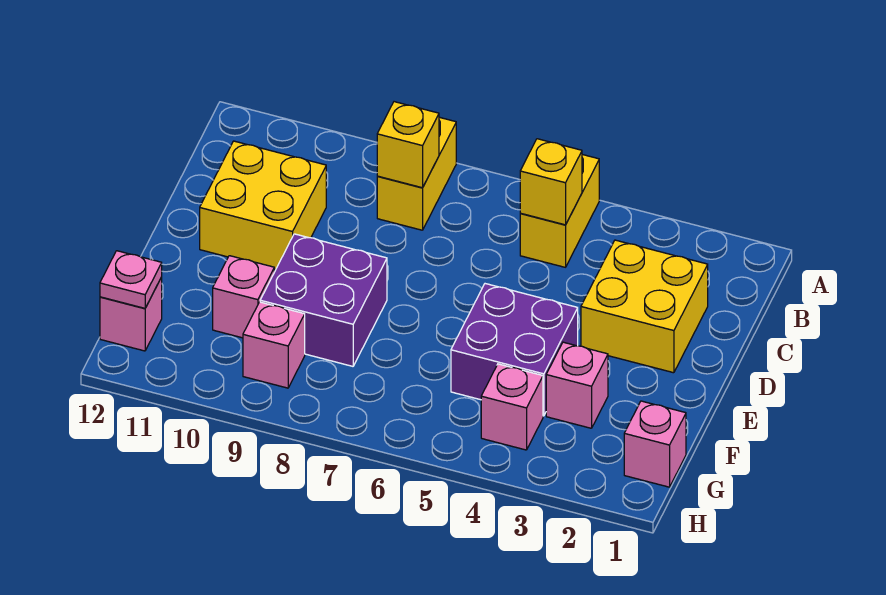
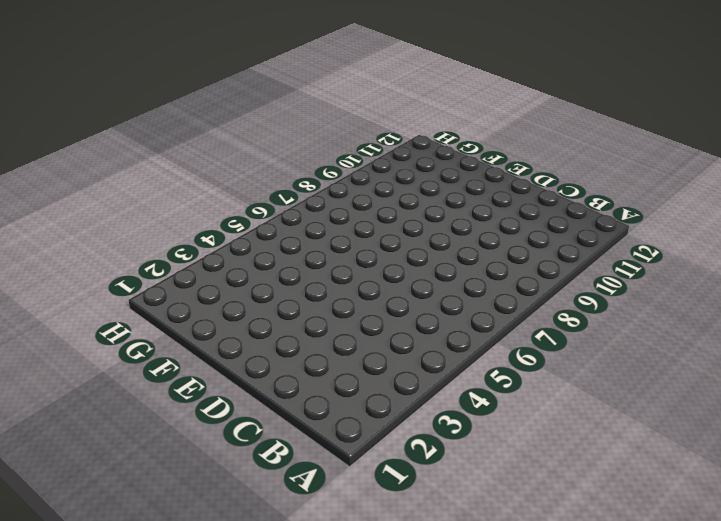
none -> yellow brick A5:B5 level 1
none -> yellow brick A8:B8 level 1
none -> yellow brick C2:D3 level 1

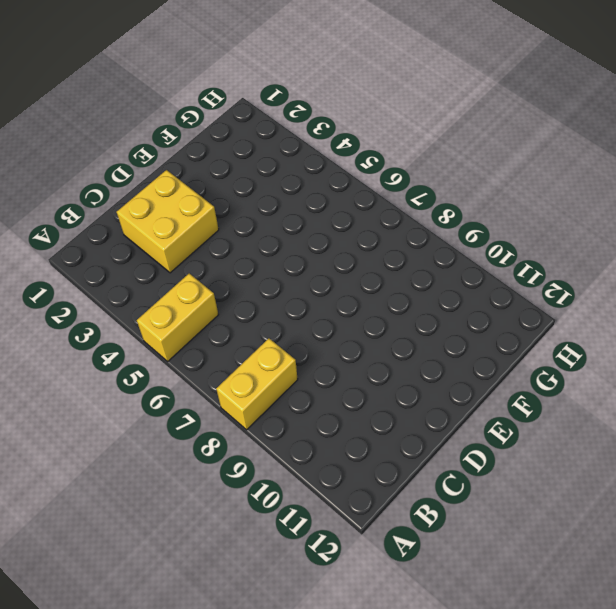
none -> yellow brick C10:D11 level 1
none -> purple brick E4:F5 level 1
none -> purple brick E8:F9 level 1

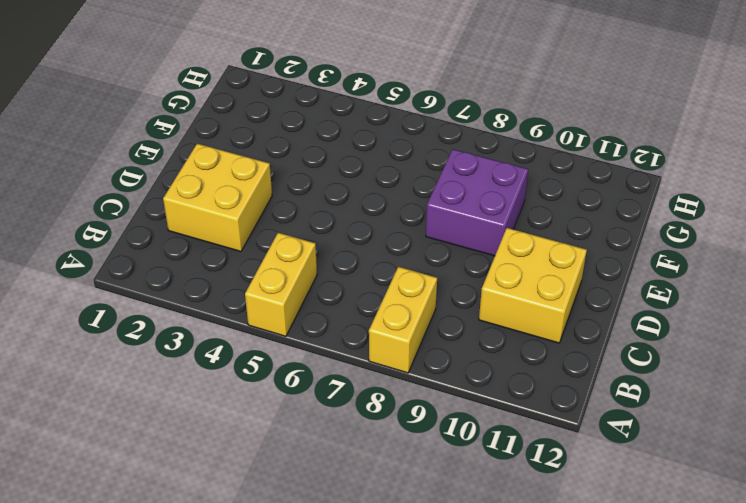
none -> purple brick E4:F5 level 1
none -> pink brick F3 level 1
none -> pink brick F10 level 1

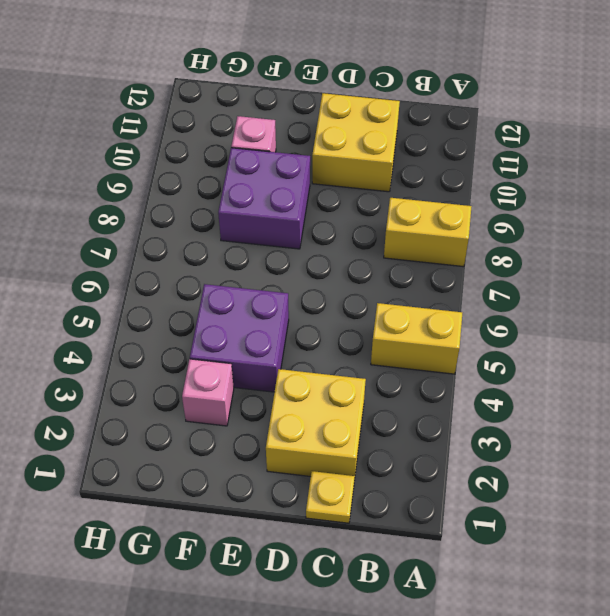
yellow plate C1 level 1 -> none
none -> pink brick G1 level 1
none -> pink brick G4 level 1
none -> pink brick G9 level 1

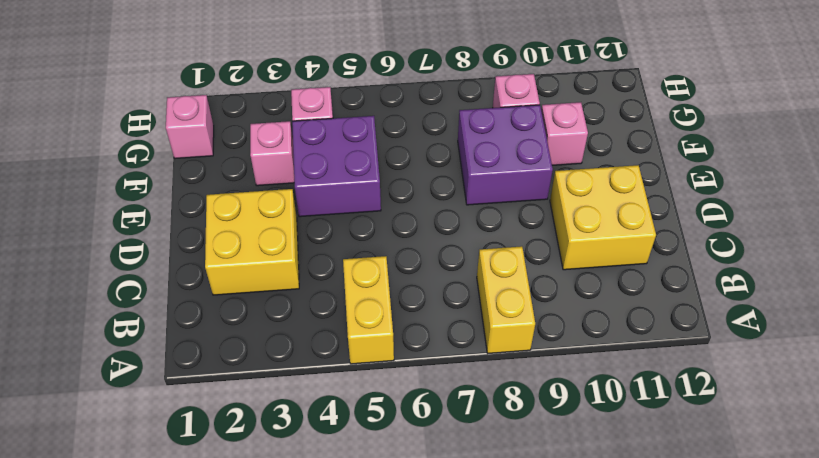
none -> pink brick G12 level 1
none -> yellow brick B5 level 2
none -> yellow brick B8 level 2

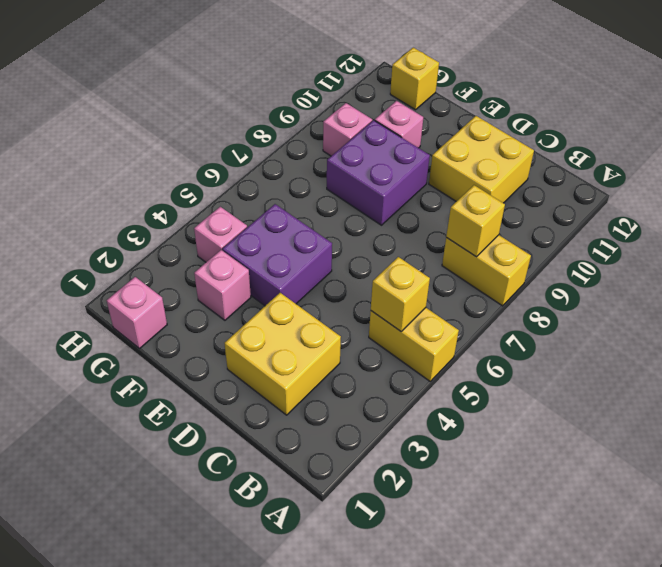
yellow brick G12 level 1 -> pink brick G12 level 1
none -> pink plate G12 level 2

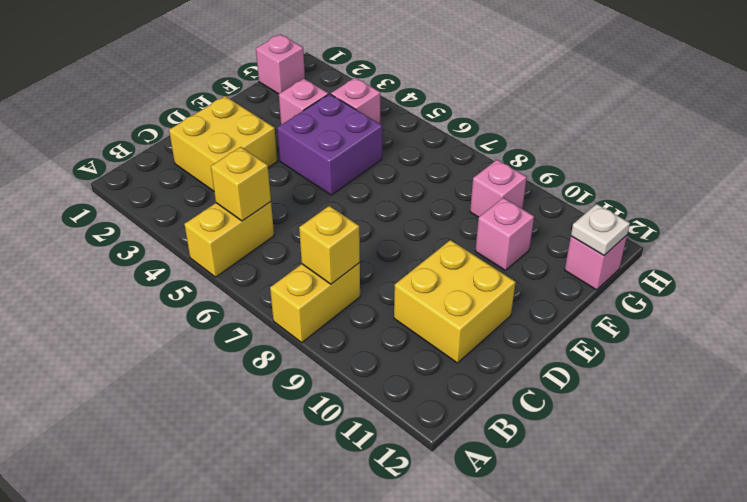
white plate G12 level 2 -> pink plate G12 level 2
none -> purple brick E8:F9 level 1

